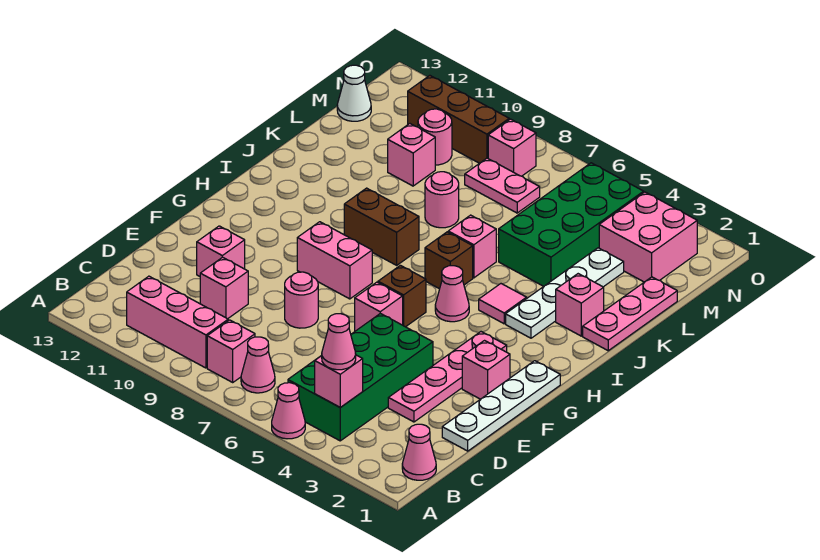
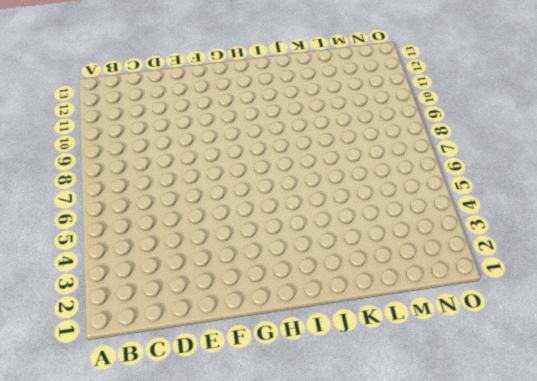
none -> pink cone A5 level 1
none -> pink cone B1 level 1
none -> green brick B4:E5 level 1
none -> pink cone B7 level 1

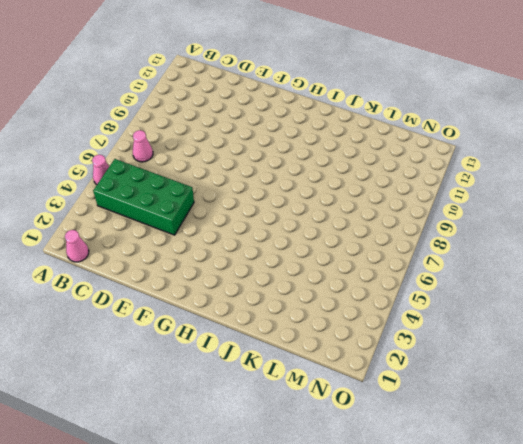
none -> pink brick B8 level 1
none -> pink brick B9:B11 level 1
none -> white plate D1:G1 level 1
none -> pink plate D3:G3 level 1

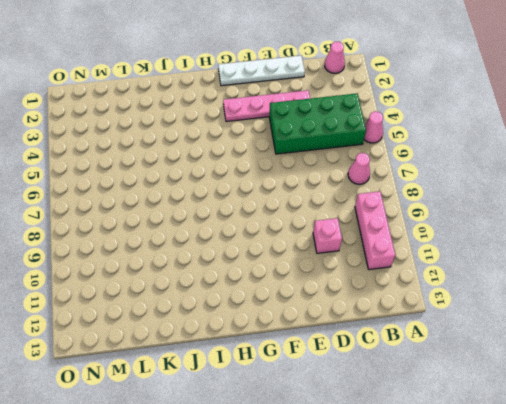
none -> pink brick B8 level 1
none -> pink round brick E8 level 1
none -> pink brick E11 level 1
none -> pink brick F2 level 1

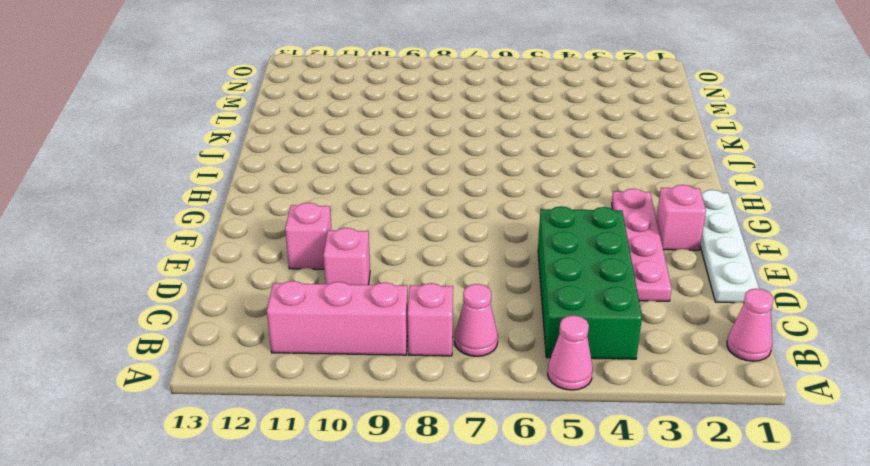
none -> pink round brick E8 level 1
none -> pink brick F6 level 1
none -> brown brick G6 level 1
none -> pink brick G8:G9 level 1

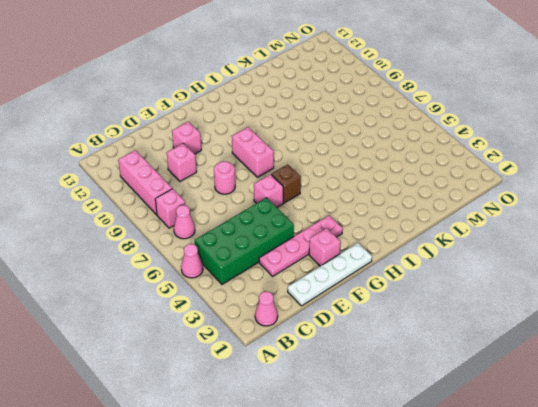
none -> pink cone H5 level 1
none -> white plate I3:L3 level 1
none -> pink tile I4 level 1
none -> brown brick I6 level 1

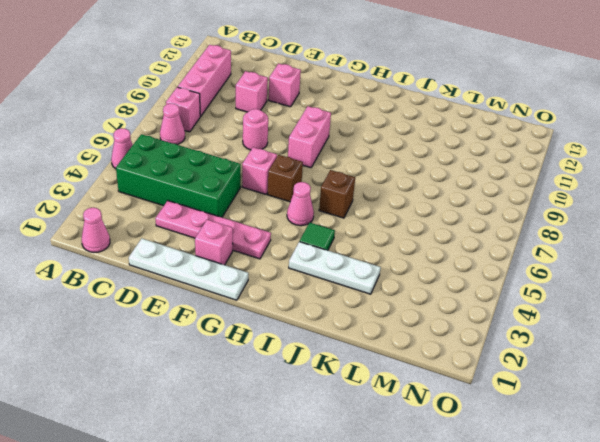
white plate I3:K3 level 1 -> white plate I3:L3 level 1
green tile I4 level 1 -> pink tile I4 level 1
none -> brown brick I8:I9 level 1
none -> pink plate J1:L1 level 1
none -> pink brick J2 level 1
none -> pink brick J6 level 1

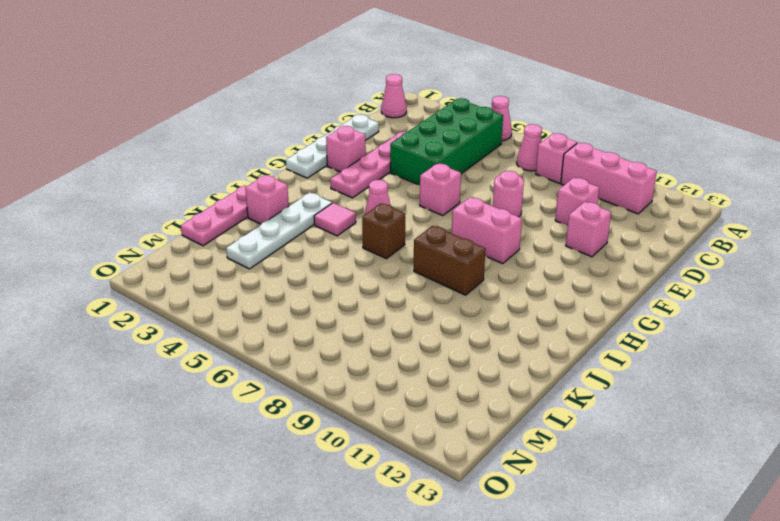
none -> brown brick G6 level 1
none -> pink brick J6 level 1
none -> green brick K4:N5 level 1
none -> pink round brick K8 level 1

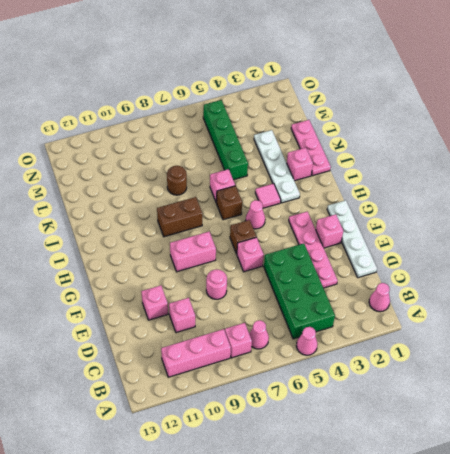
green brick K5:N5 level 1 -> green brick K4:N5 level 1
brown round brick K8 level 1 -> pink round brick K8 level 1
none -> pink brick L10 level 1
none -> pink brick M2:N3 level 1
none -> pink plate M7:M8 level 1
none -> pink round brick M10 level 1

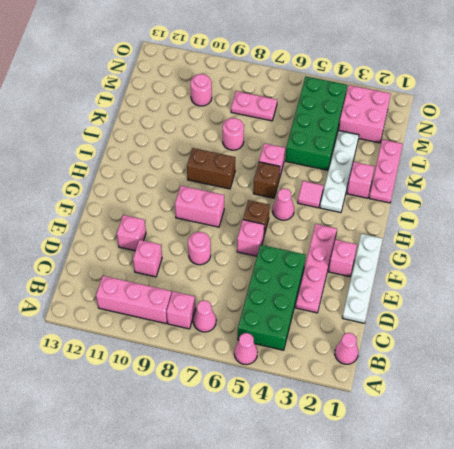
none -> pink brick L10 level 1
none -> white cone M13 level 1
none -> pink brick N8 level 1
none -> brown brick N9:N11 level 1

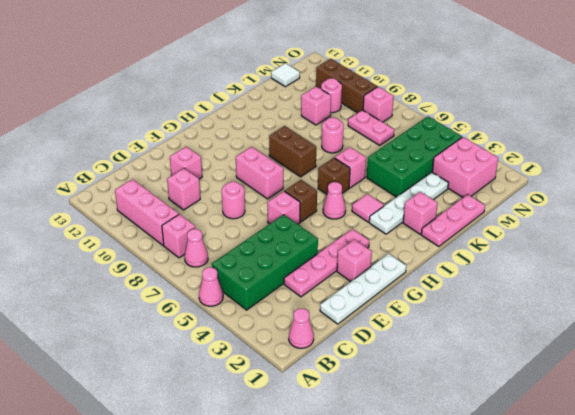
white tile M13 level 1 -> white cone M13 level 1
none -> pink brick B4 level 2
none -> pink cone B4 level 3

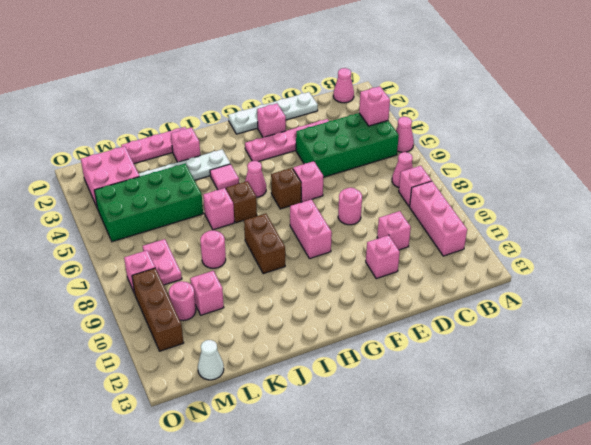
none -> pink cone B4 level 3

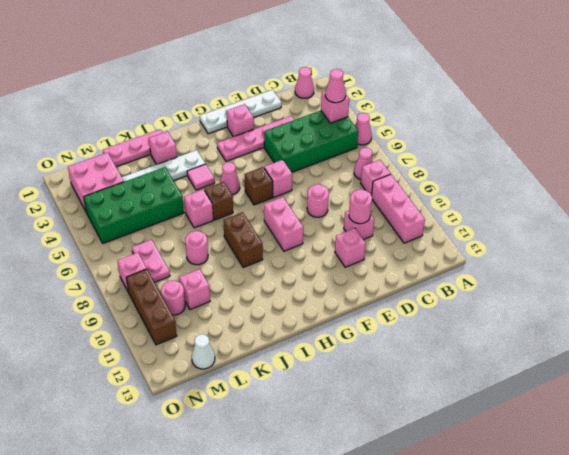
pink round brick D10 level 2 -> none

